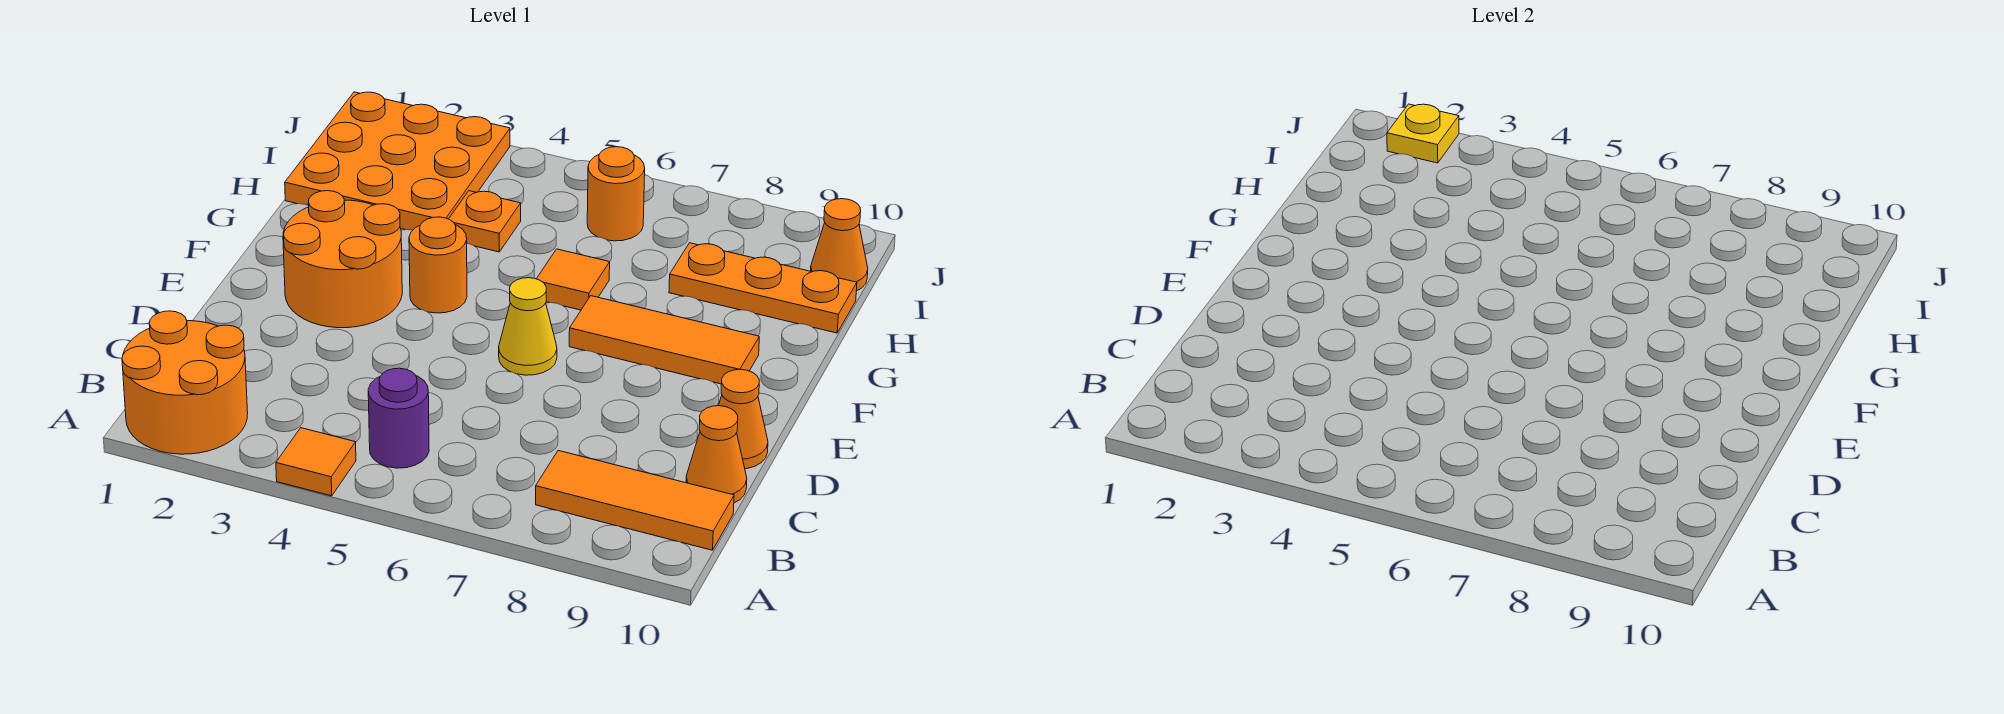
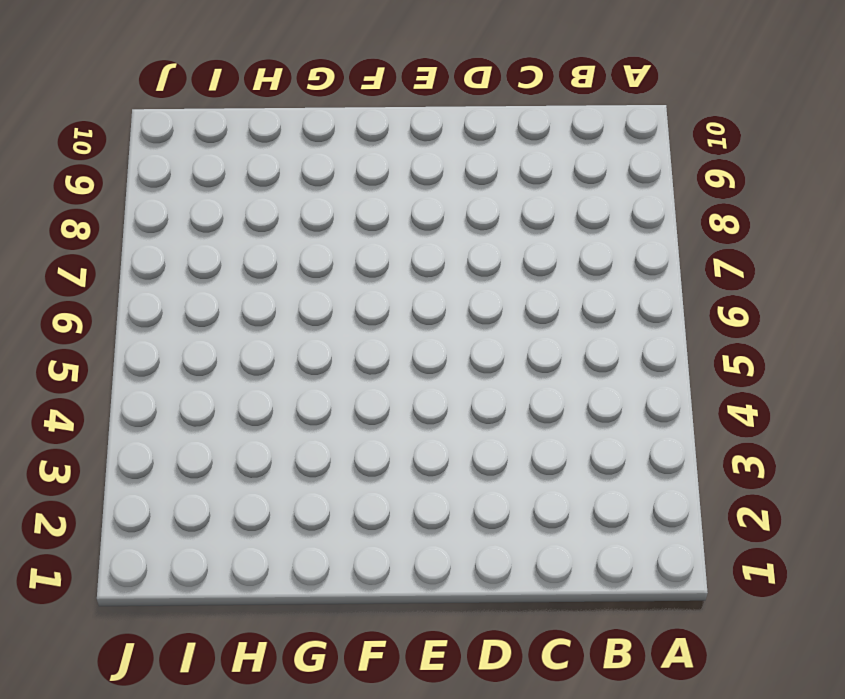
none -> orange round brick A1:B2 level 1
none -> orange tile A4 level 1
none -> purple round brick B5 level 1

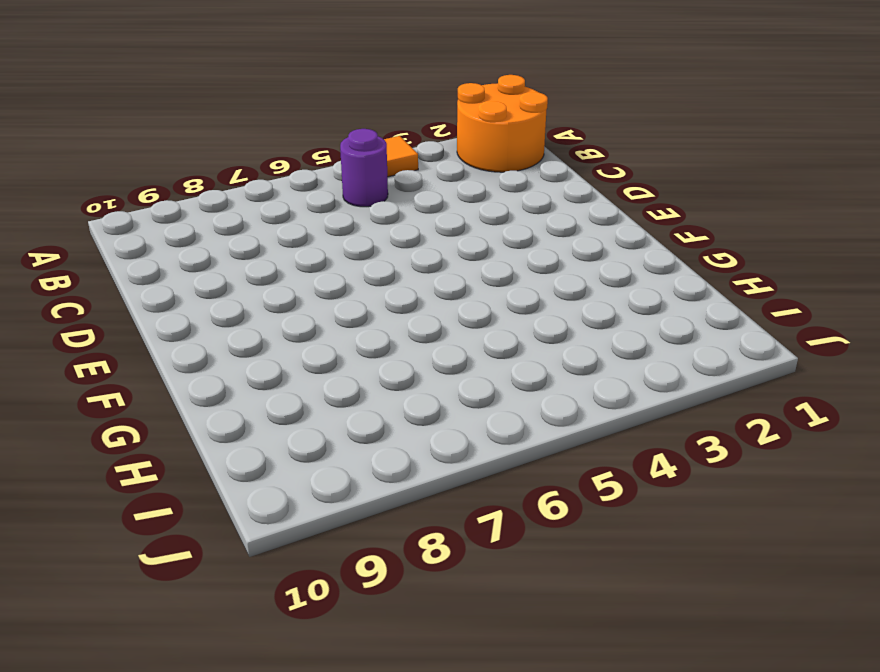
none -> orange tile B8:B10 level 1
none -> orange cone C10 level 1
none -> orange cone D10 level 1

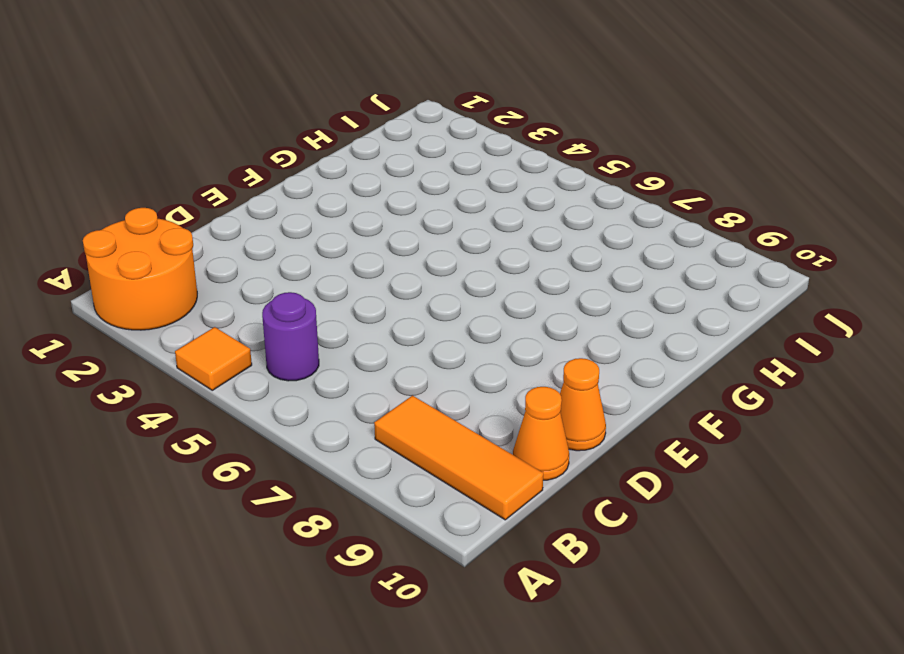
none -> orange round brick E2:F3 level 1
none -> yellow cone E6 level 1
none -> orange round brick F4 level 1

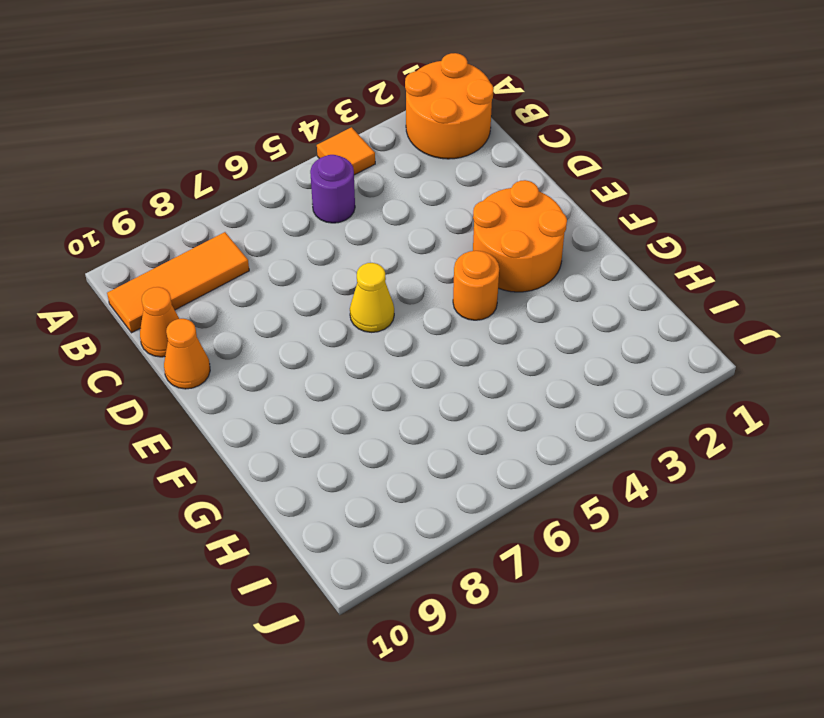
none -> orange tile F7:F9 level 1
none -> orange tile G6 level 1
none -> orange plate H1:J3 level 1

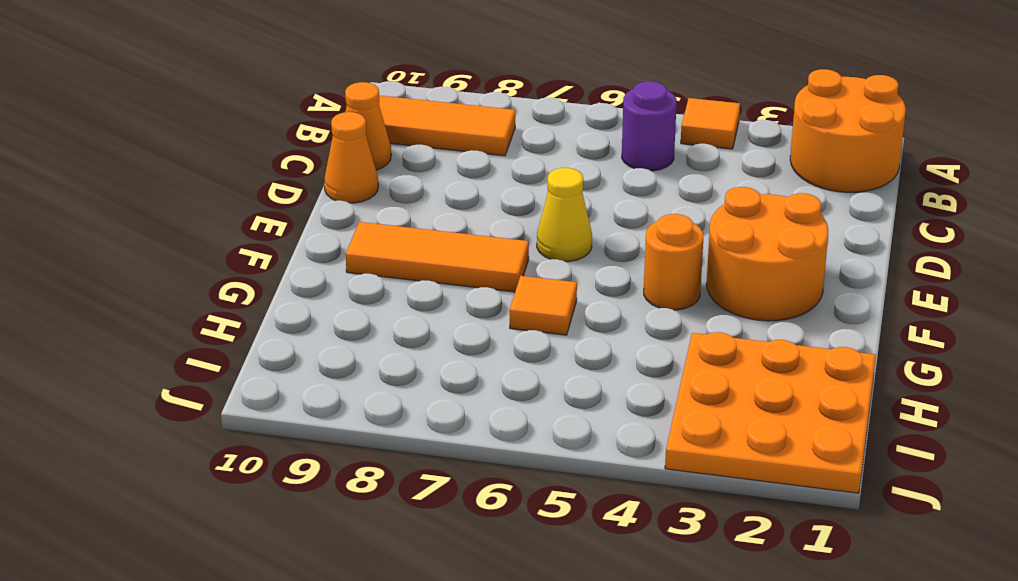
none -> orange plate H4 level 1
none -> orange plate H8:H10 level 1
none -> orange round brick I6 level 1

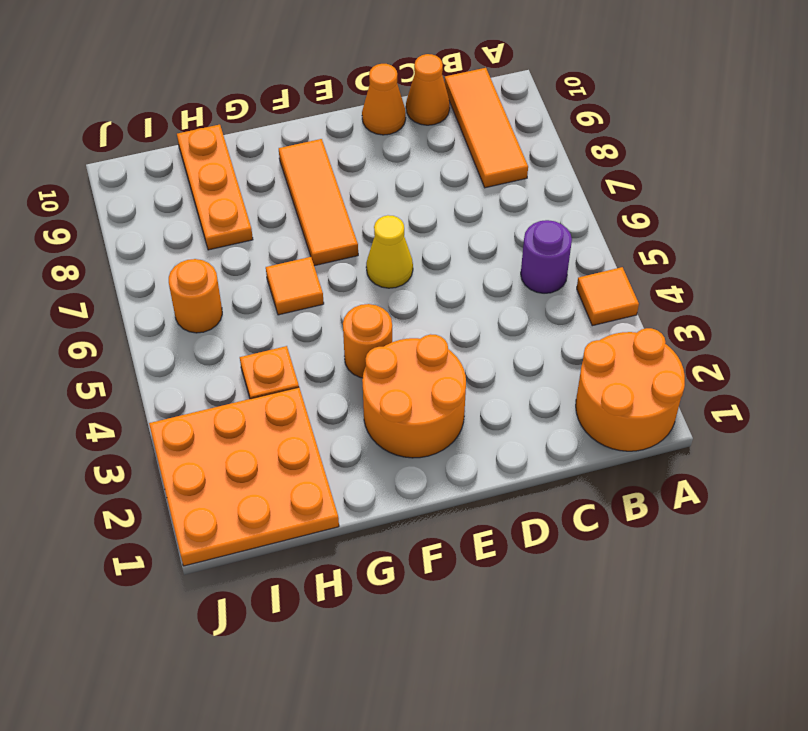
none -> orange cone I10 level 1
none -> yellow plate J2 level 2

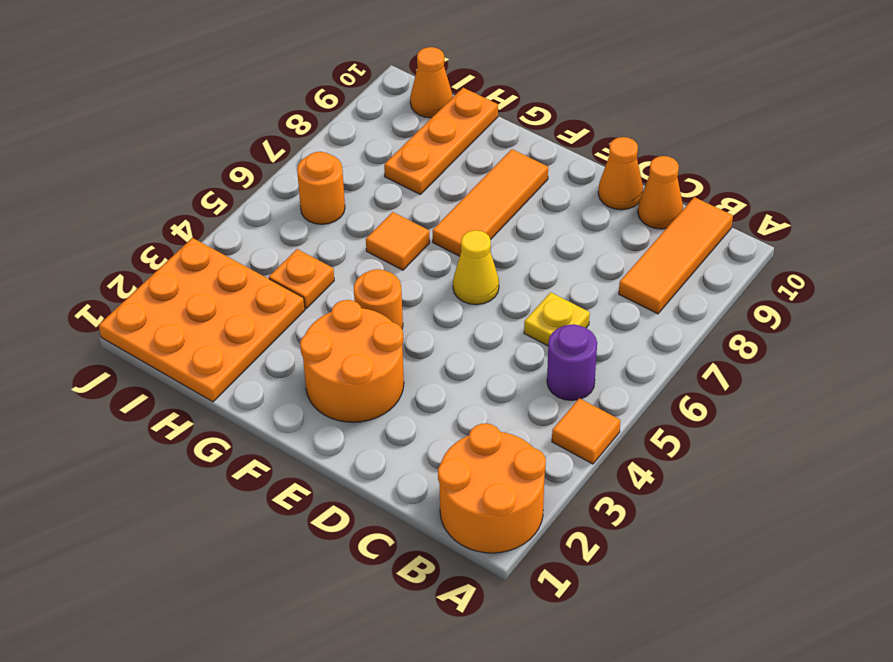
yellow plate C6 level 1 -> yellow plate J2 level 2

